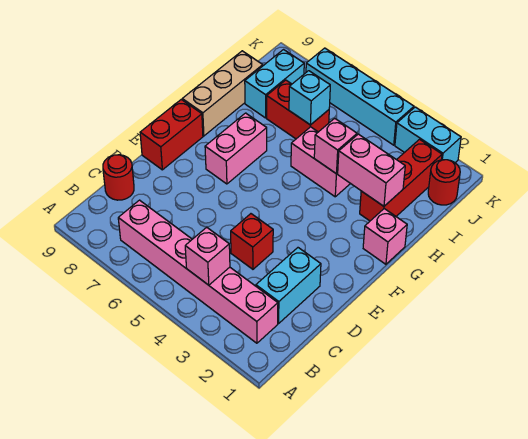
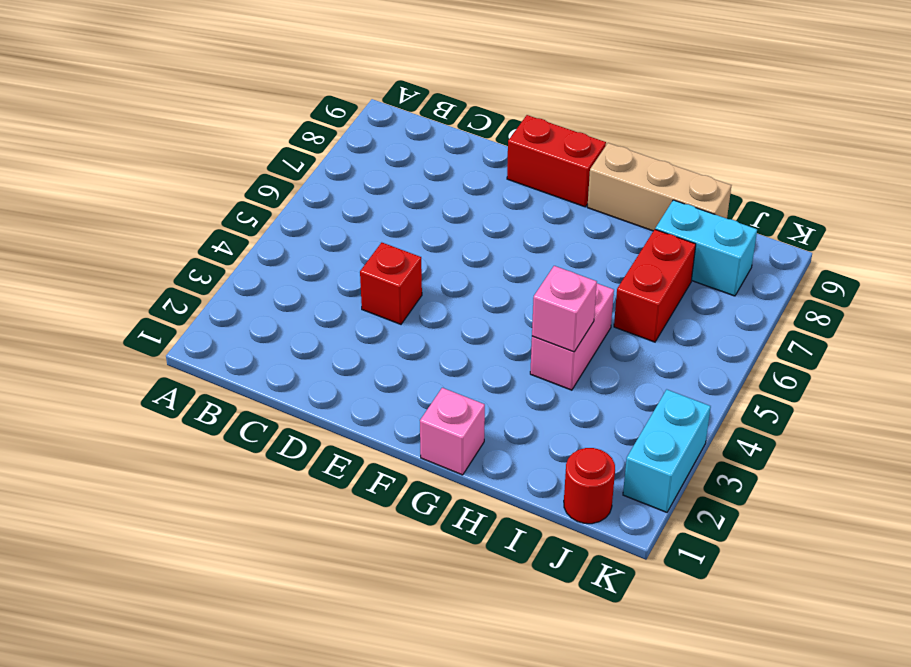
none -> pink brick B2:B7 level 1
none -> cyan brick C2:D2 level 1
none -> red round brick C9 level 1

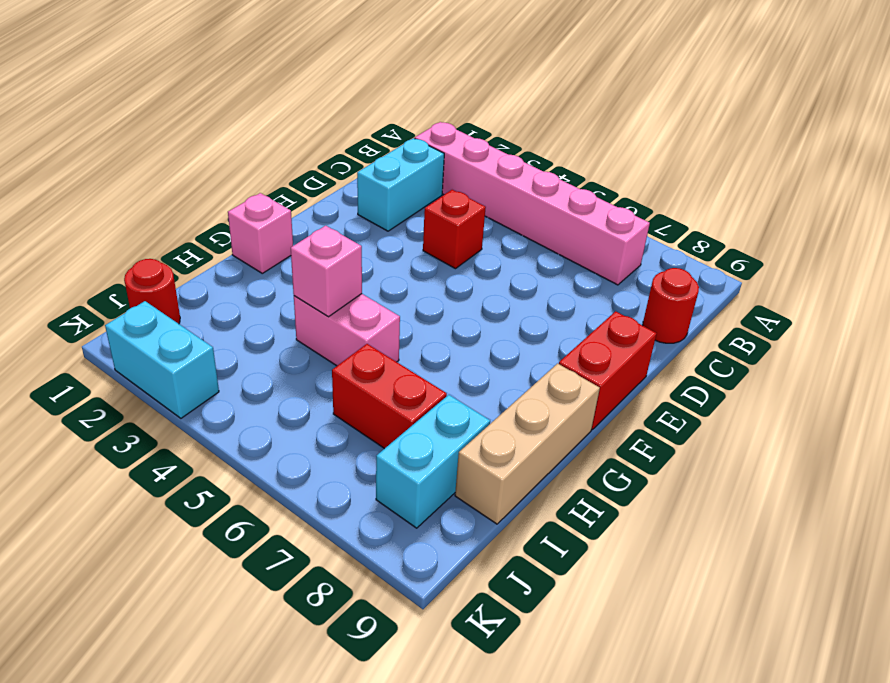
none -> pink brick F7:G7 level 1
none -> red brick H2:J2 level 1
none -> cyan brick K4:K7 level 1

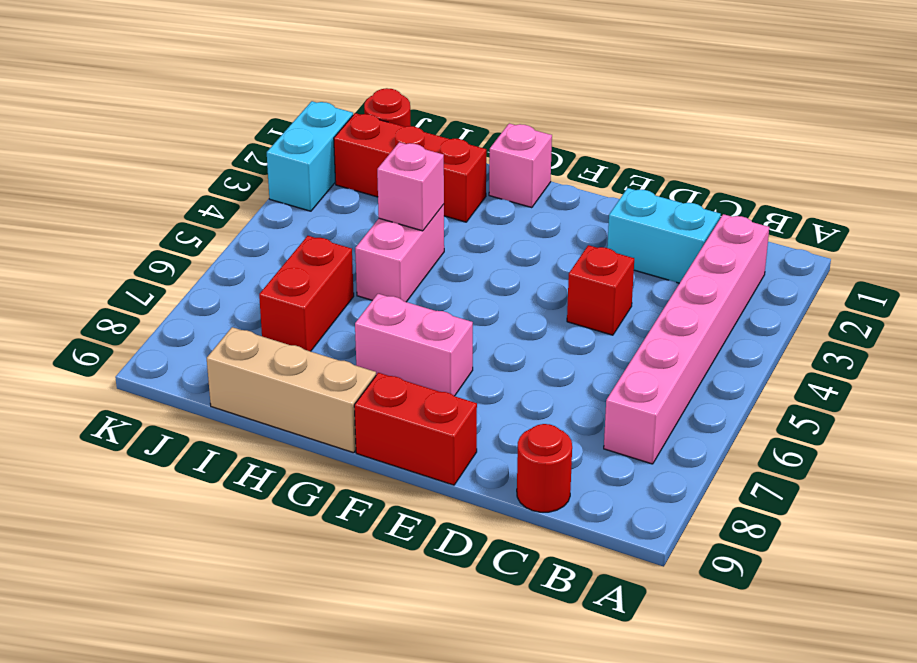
none -> cyan brick I8:J8 level 1
none -> cyan brick K4:K7 level 1
none -> pink brick B4 level 2

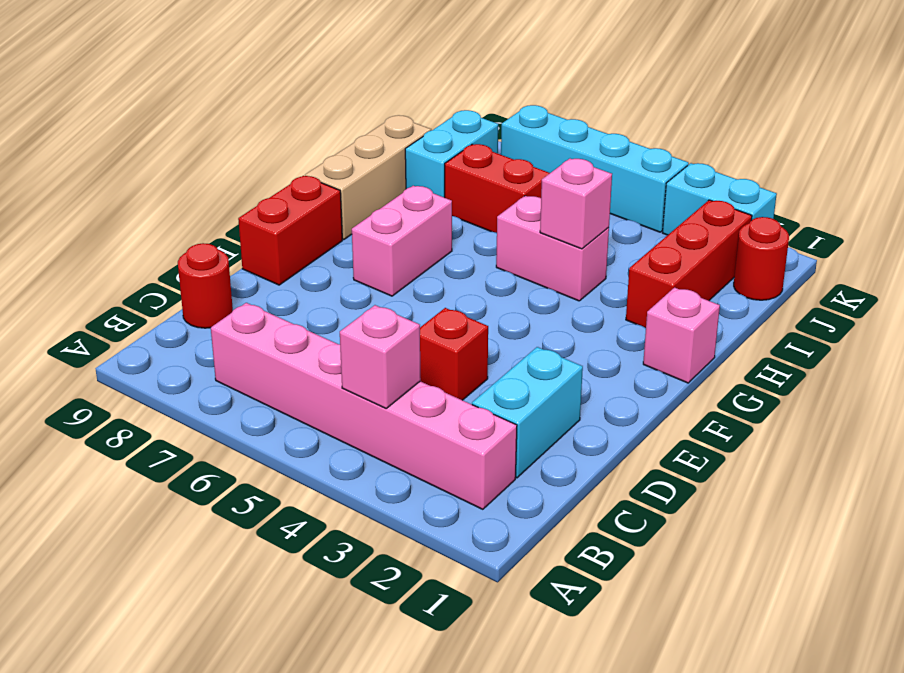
none -> pink brick H2:H3 level 2
none -> cyan brick I6 level 2

